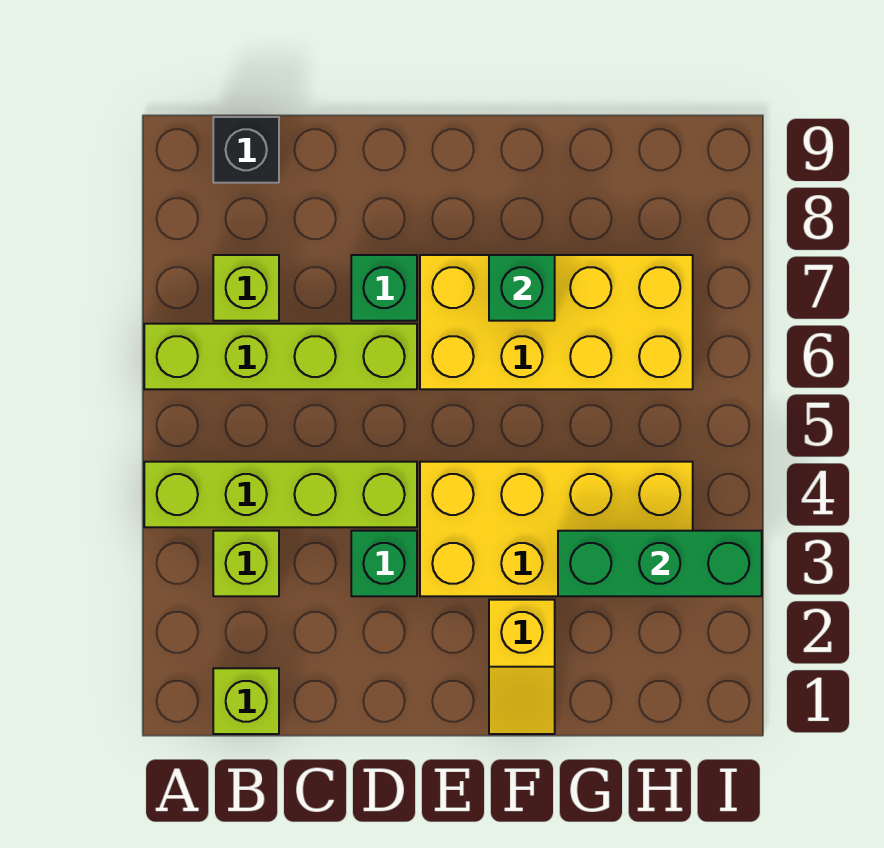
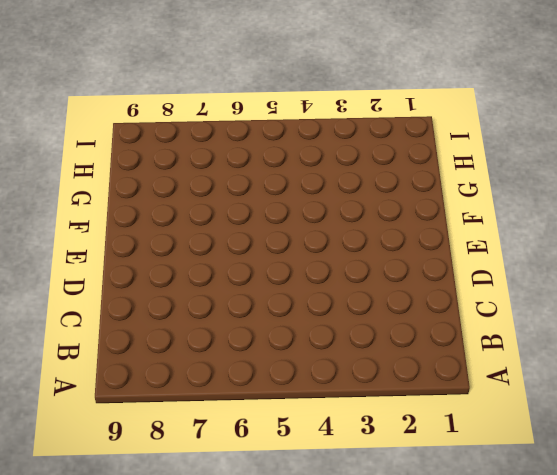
none -> lime brick A4:D4 level 1
none -> lime brick A6:D6 level 1
none -> lime brick B1 level 1

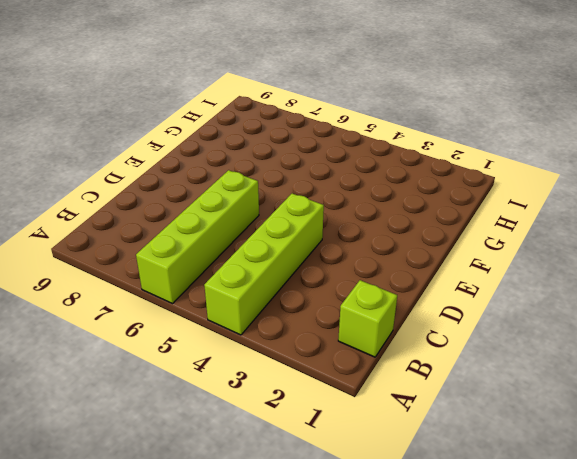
none -> lime brick B3 level 1
none -> lime brick B7 level 1
none -> black brick B9 level 1

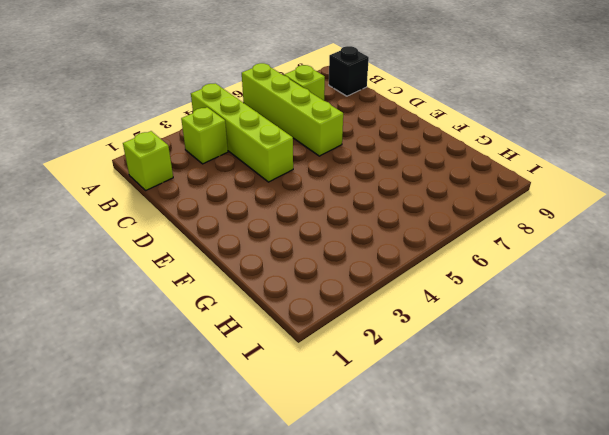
none -> green brick D3 level 1
none -> green brick D7 level 1
none -> yellow brick E3:H4 level 1

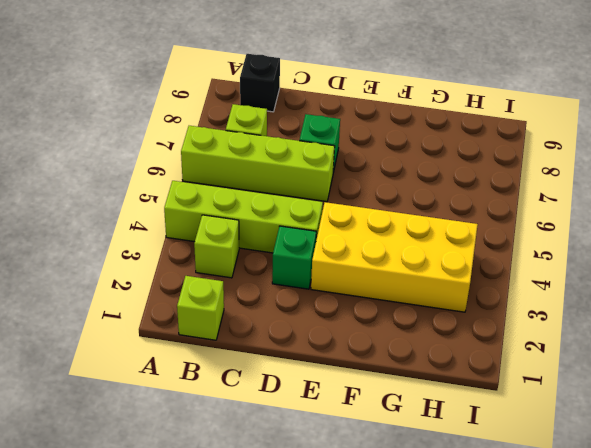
none -> yellow brick E6:H7 level 1
none -> yellow slope F1:F2 level 1 top 2
none -> green brick F7 level 2

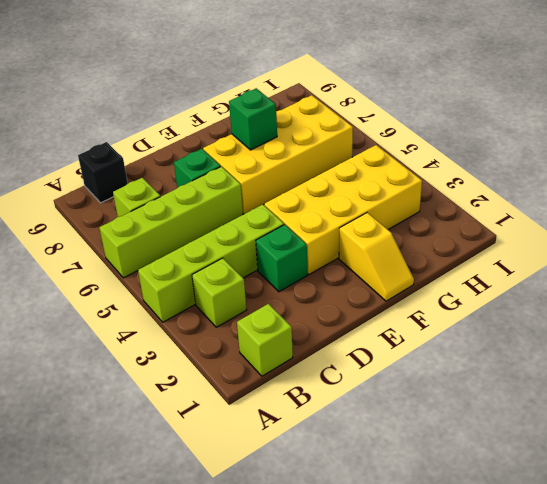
none -> green brick G3:I3 level 2

